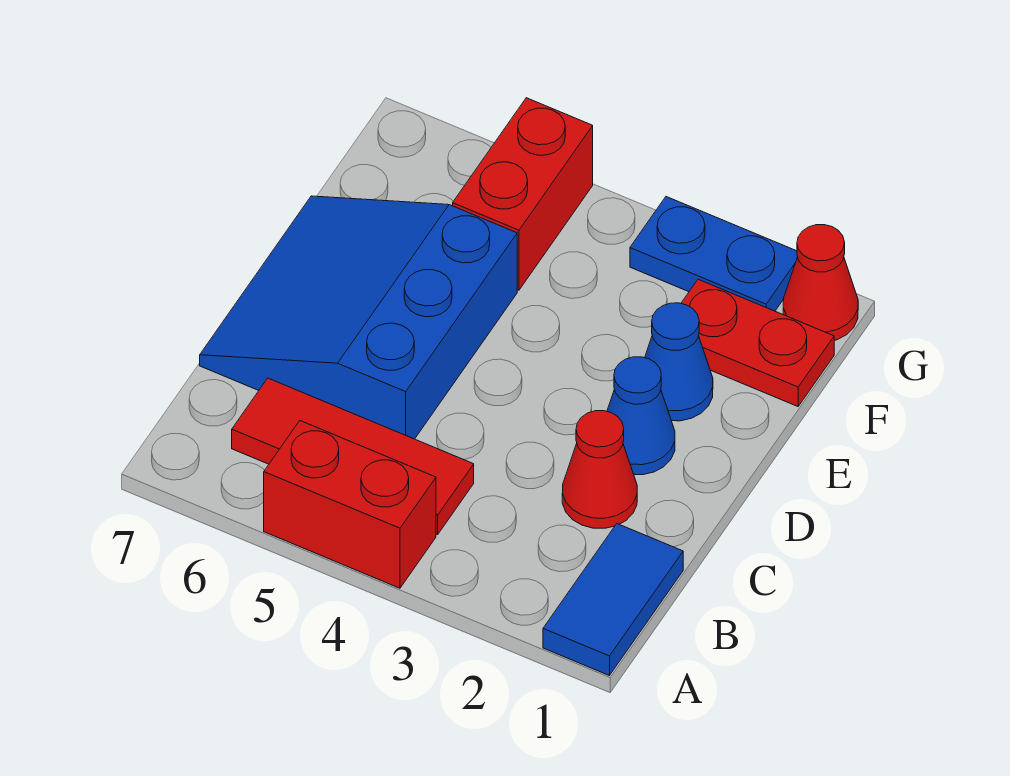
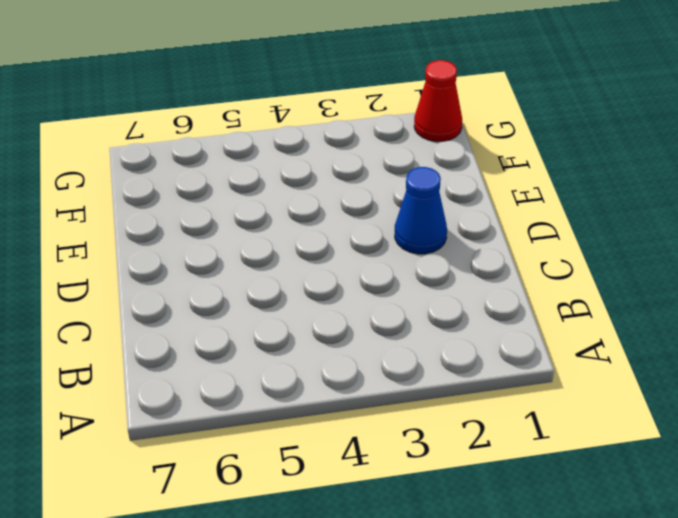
none -> blue tile A1:B1 level 1
none -> red brick A4:A5 level 1

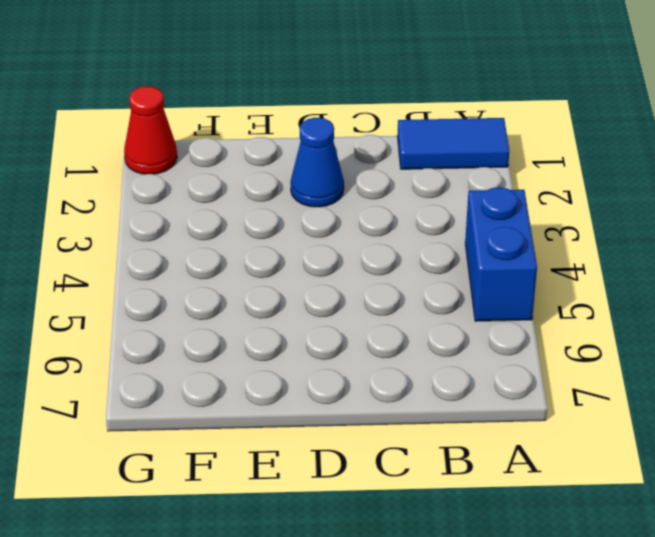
blue brick A4:A5 level 1 -> red brick A4:A5 level 1
none -> red tile B4:B6 level 1
none -> red cone C2 level 1

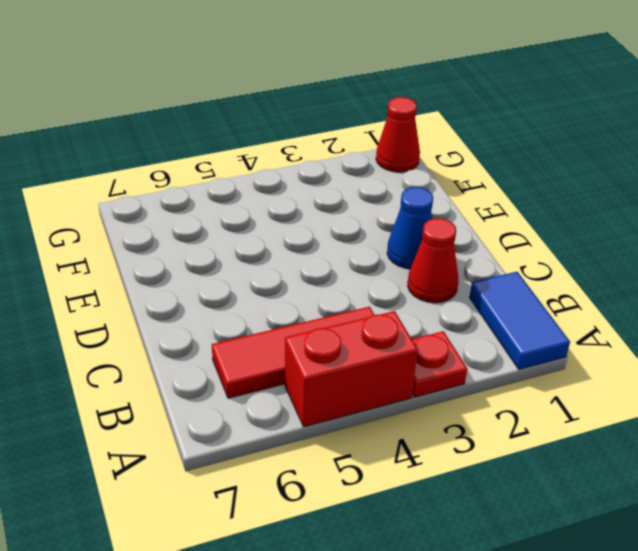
red plate A3 level 1 -> none
none -> blue slope C5:E7 level 1 top 5
none -> blue cone E2 level 1

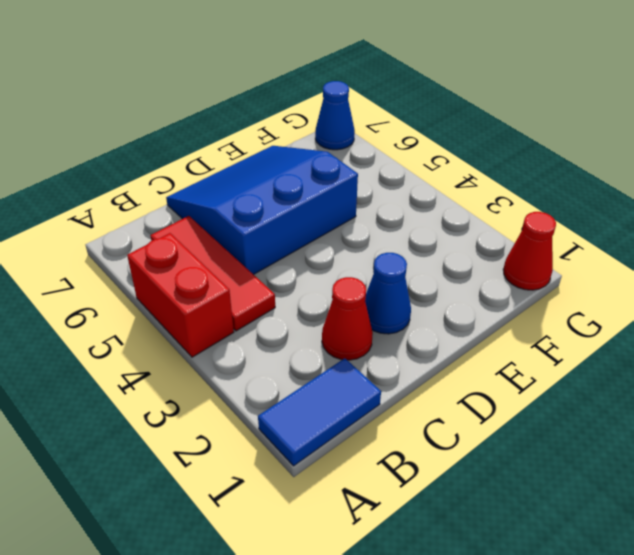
blue cone G7 level 1 -> blue cone E2 level 1
none -> red plate F1:F2 level 1
none -> red brick F5:G5 level 1

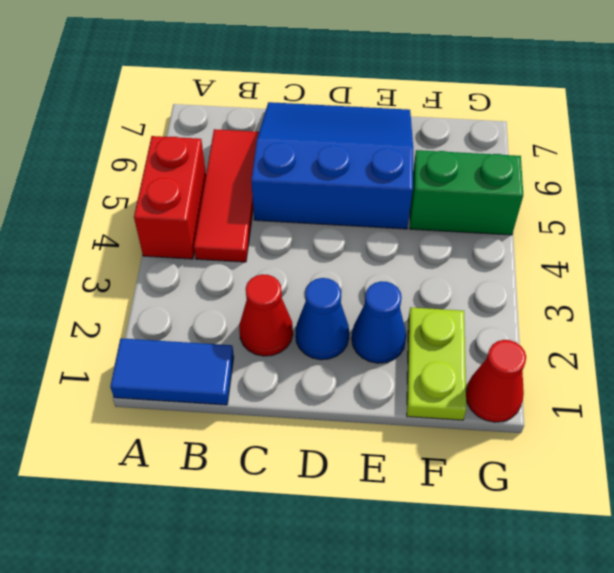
lime plate F1:F2 level 1 -> red plate F1:F2 level 1
green brick F5:G5 level 1 -> red brick F5:G5 level 1
none -> blue plate G2:G3 level 1

